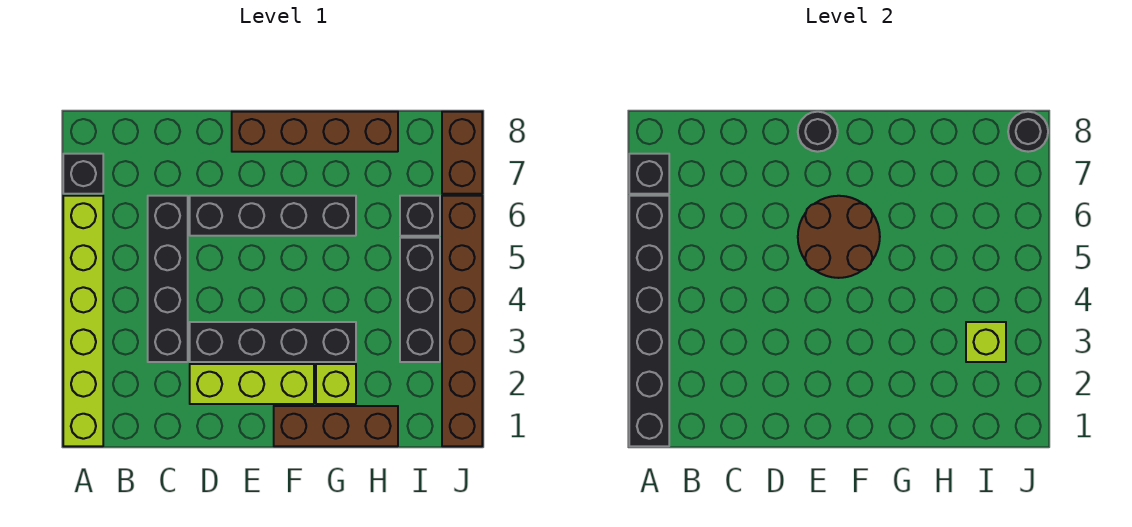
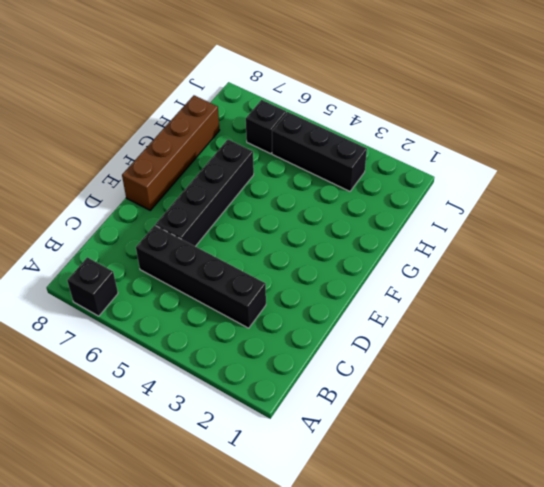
none -> lime brick A1:A6 level 1
none -> lime brick D2:F2 level 1
none -> black brick D3:G3 level 1

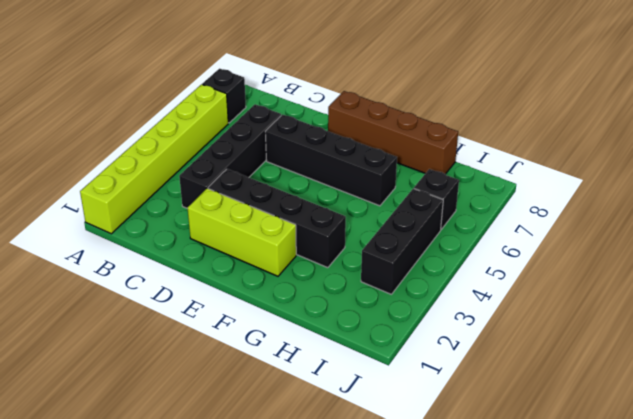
none -> brown brick F1:H1 level 1
none -> lime brick G2 level 1
none -> brown brick J1:J6 level 1

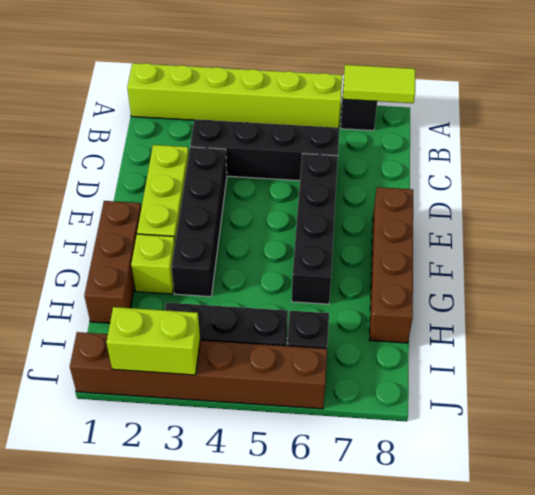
lime tile A7:A8 level 2 -> black brick A7 level 2
lime brick J2:J3 level 2 -> none
none -> brown brick J7:J8 level 1
none -> black brick A1:A6 level 2
none -> brown round brick E5:F6 level 2

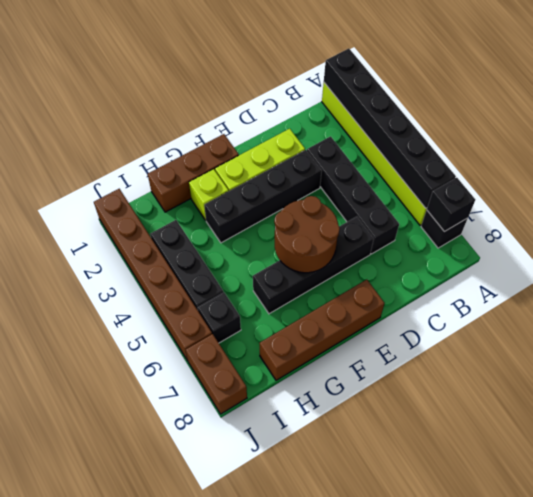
none -> black round brick E8 level 2
none -> lime brick I3 level 2
none -> black round brick J8 level 2

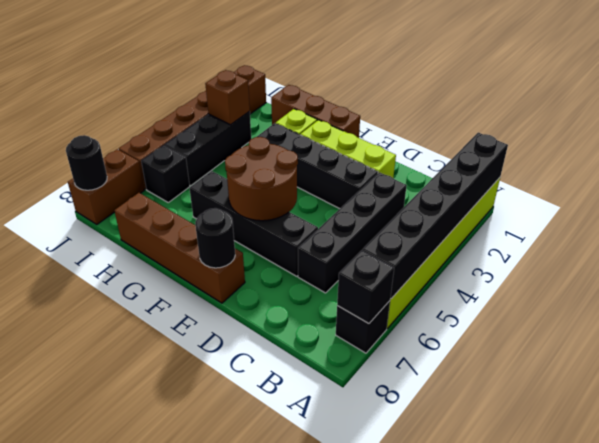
brown brick I3 level 2 -> lime brick I3 level 2

